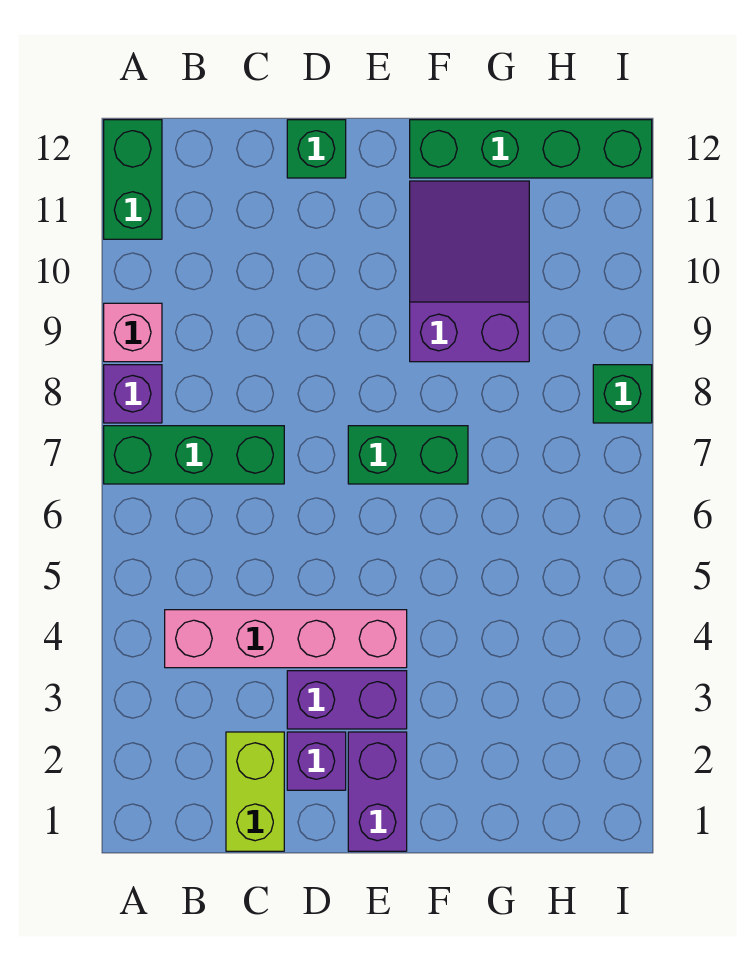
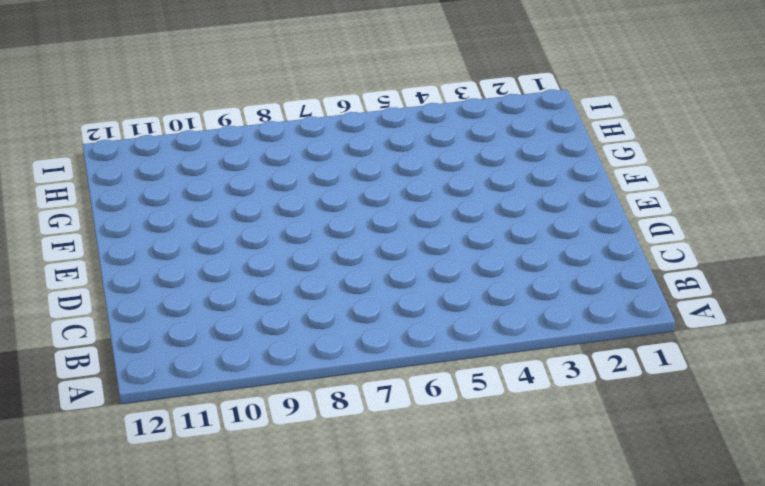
none -> green brick A7:C7 level 1
none -> purple brick A8 level 1
none -> pink brick A9 level 1

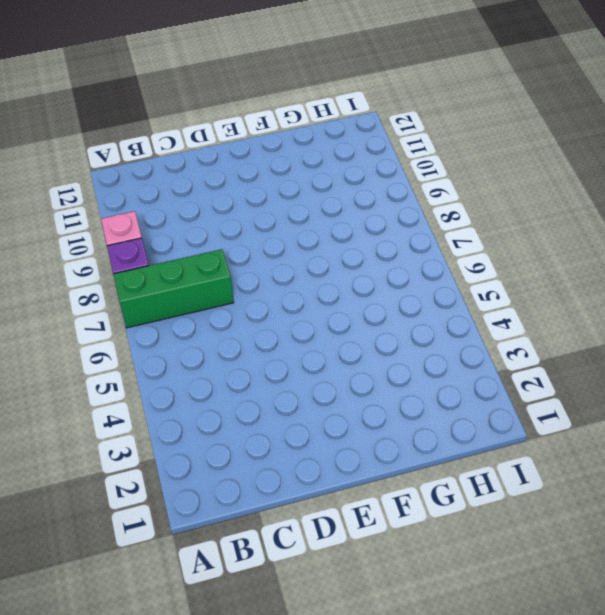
none -> green brick A11:A12 level 1
none -> pink brick B4:E4 level 1
none -> lime brick C1:C2 level 1

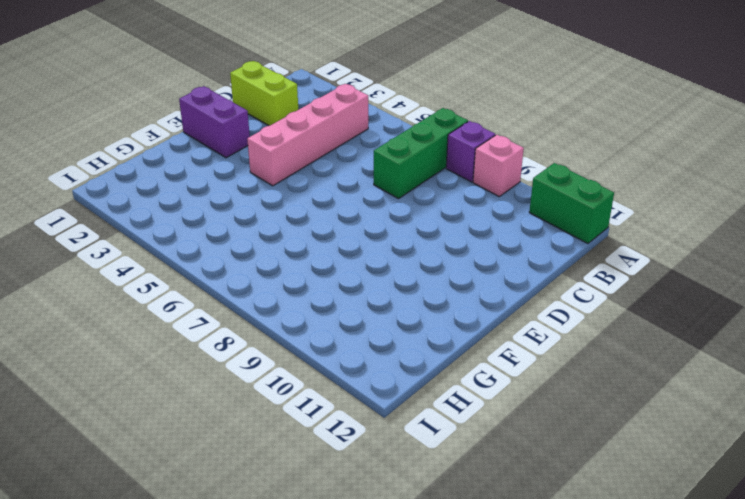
none -> purple brick D2 level 1
none -> purple brick D3:E3 level 1
none -> green brick D12 level 1

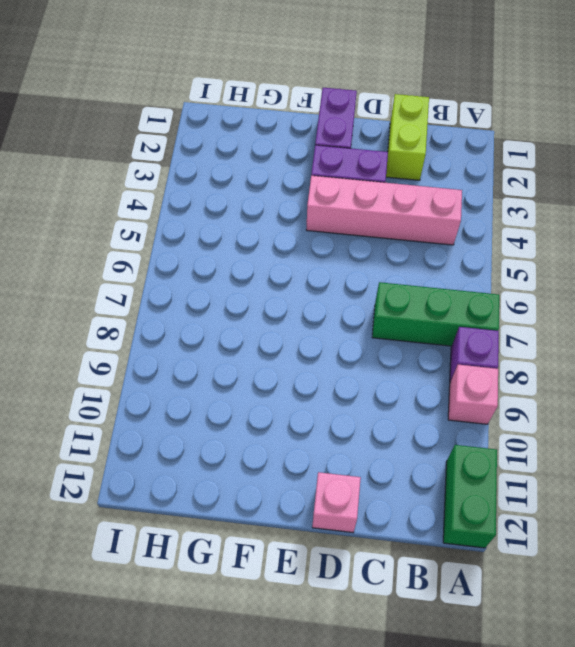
pink brick D12 level 1 -> green brick D12 level 1
none -> purple brick D2 level 1
none -> green brick E7:F7 level 1
none -> purple slope F9:G11 level 1 top 9

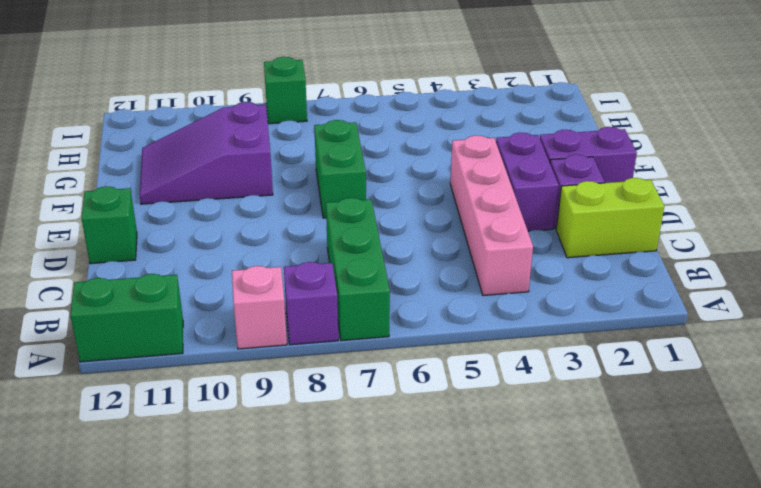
none -> green brick F12:I12 level 1

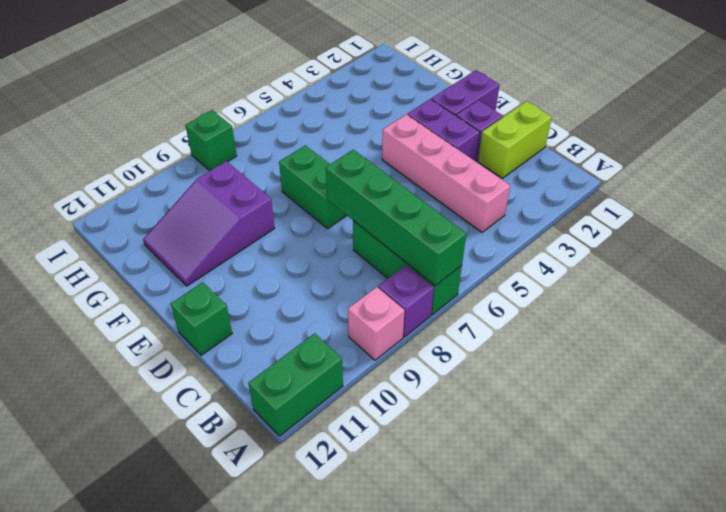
green brick A7:D7 level 2 -> green brick F12:I12 level 1

